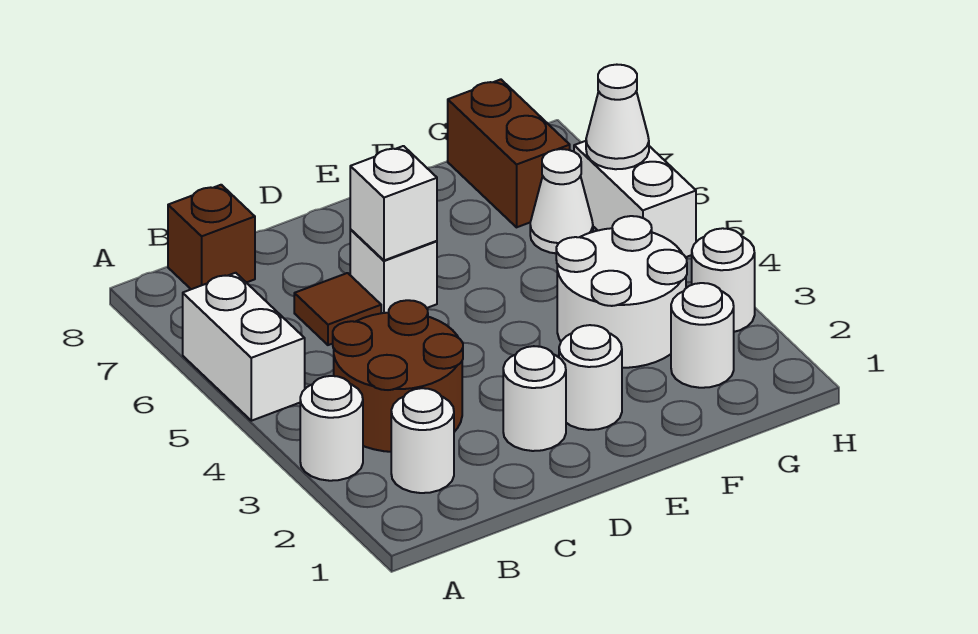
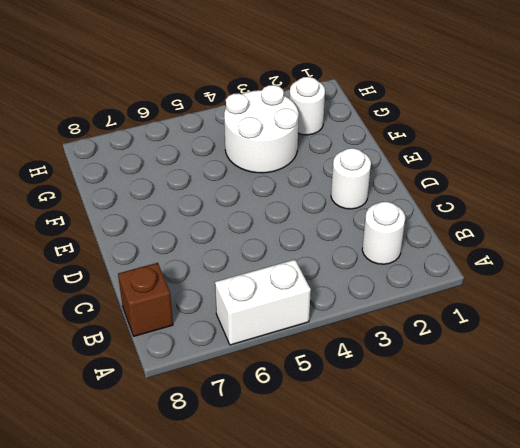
none -> white round brick A3 level 1
none -> brown round brick B3:C4 level 1
none -> brown tile C6 level 1

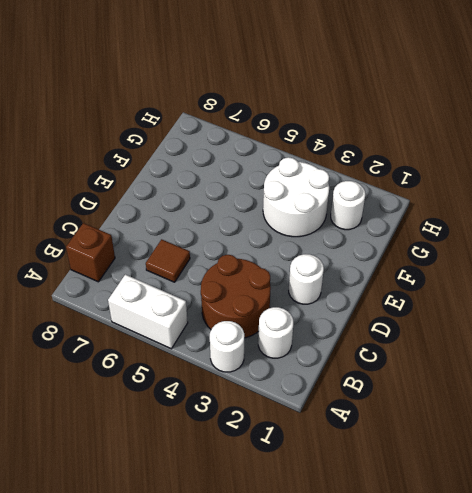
none -> white brick D6 level 1
none -> white round brick E2 level 1
none -> white cone G6 level 1

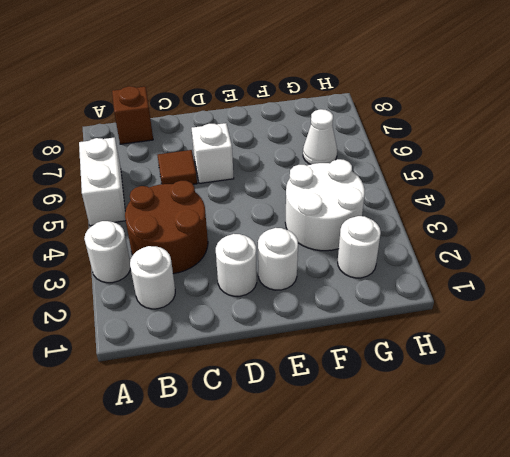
none -> brown brick G7:G8 level 1
none -> white round brick H3 level 1
none -> white brick H5:H6 level 1

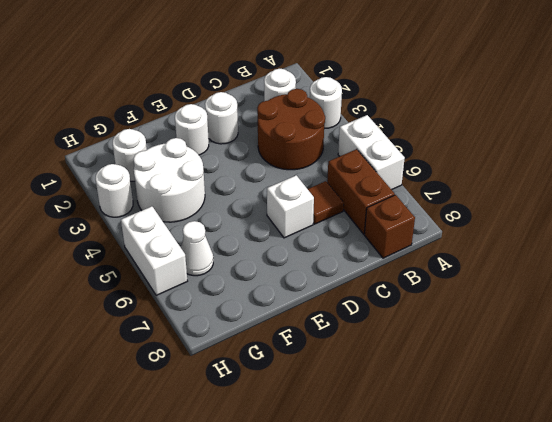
brown brick B6:B7 level 1 -> brown brick G7:G8 level 1
none -> white brick D6 level 2
none -> white cone H6 level 2

